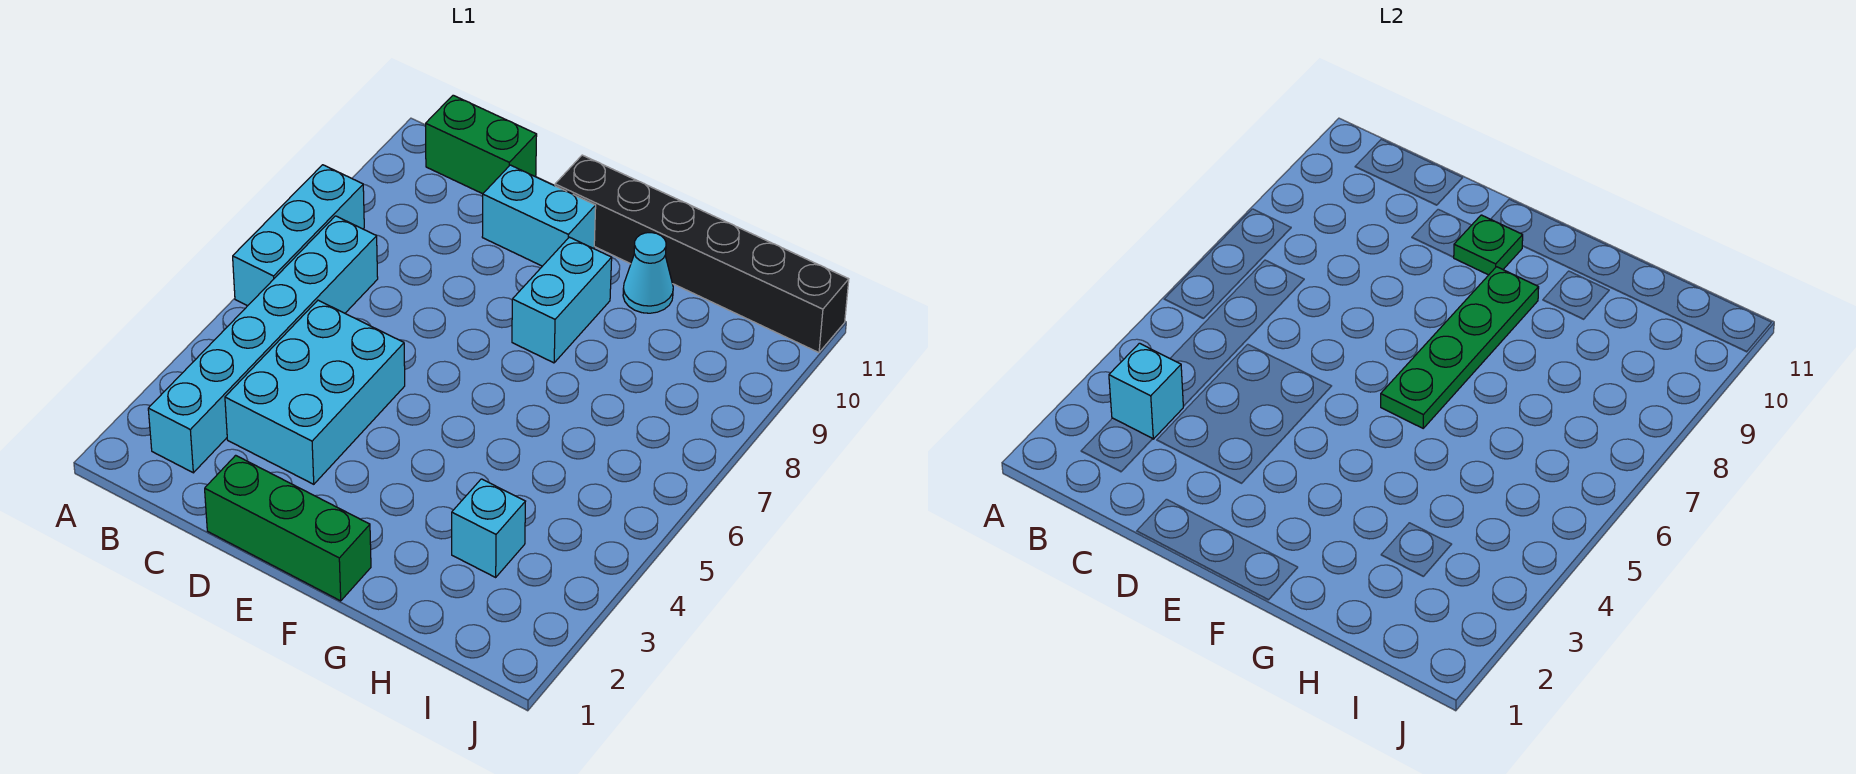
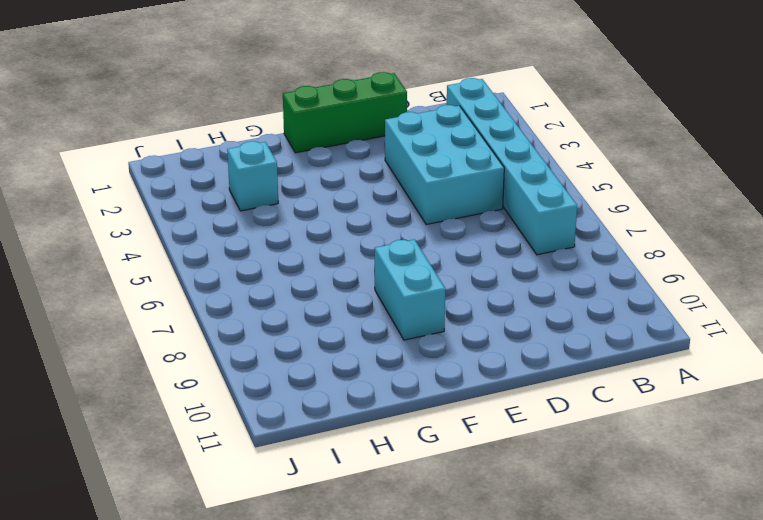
none -> cyan brick A6:A8 level 1
none -> green brick B11:C11 level 1
none -> cyan brick D10:E10 level 1

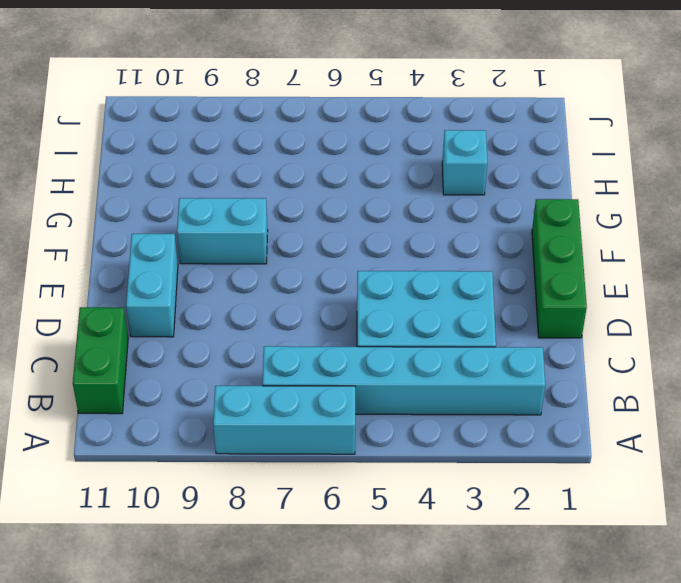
none -> black brick E11:J11 level 1
none -> cyan cone G10 level 1
none -> cyan brick B3 level 2

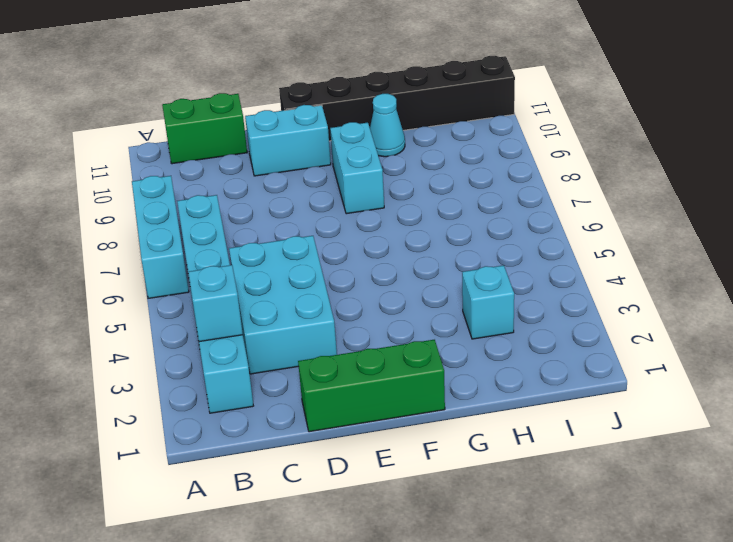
none -> green plate E10 level 2
none -> green plate F6:F9 level 2

